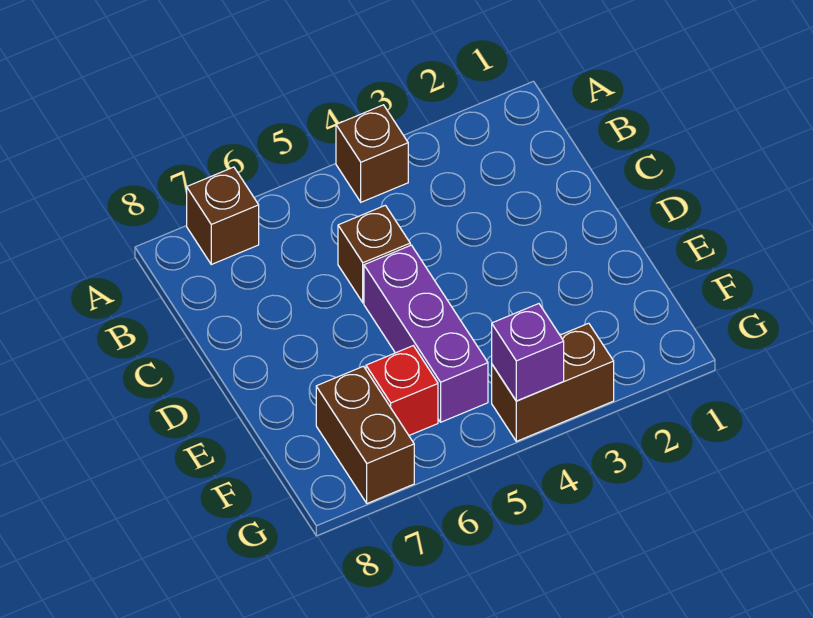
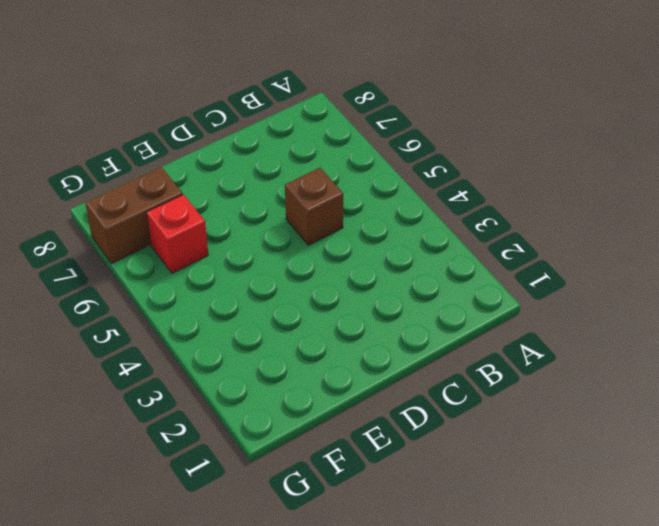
none -> brown brick A4 level 1
none -> brown brick A7 level 1

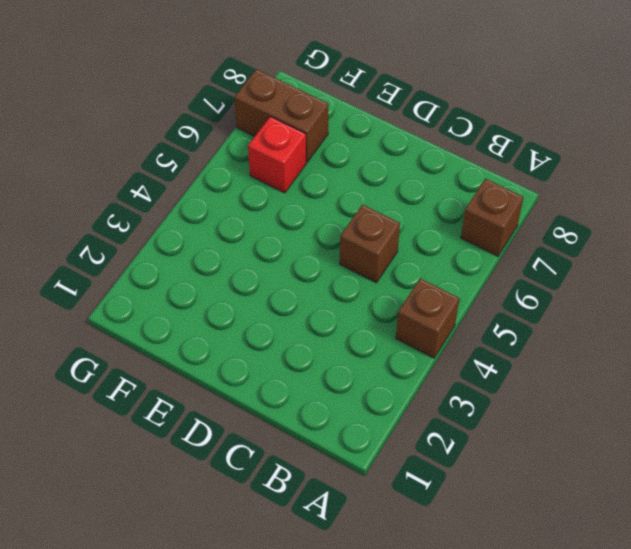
none -> purple brick D5:F5 level 1
none -> brown brick G3:G4 level 1

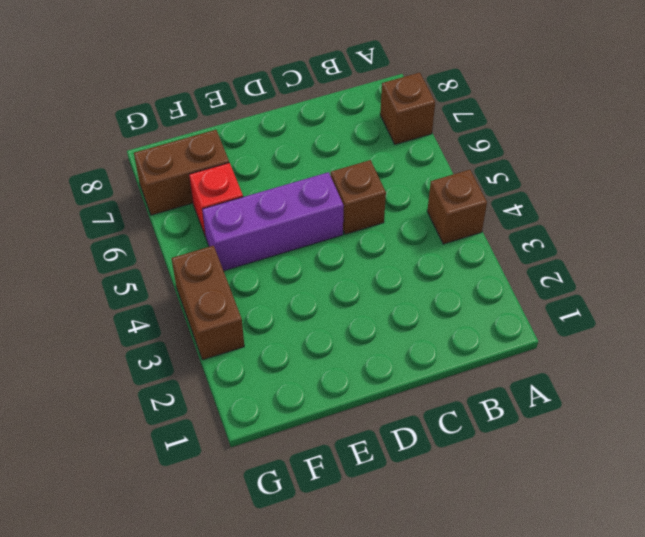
none -> purple brick G4 level 2

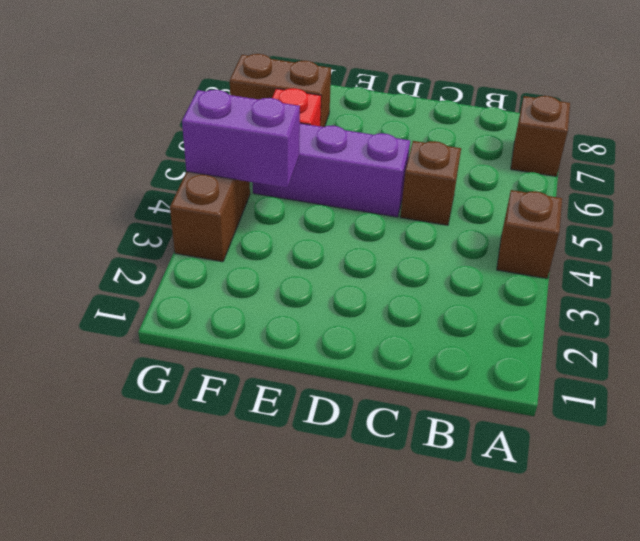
purple brick F4:G4 level 2 -> purple brick G4 level 2

